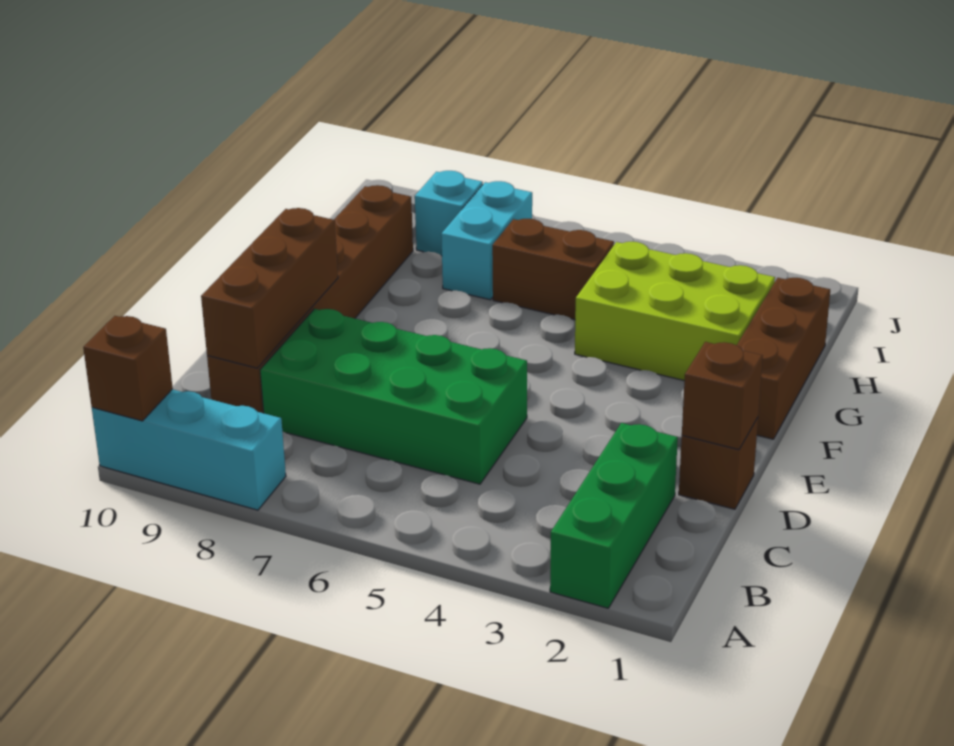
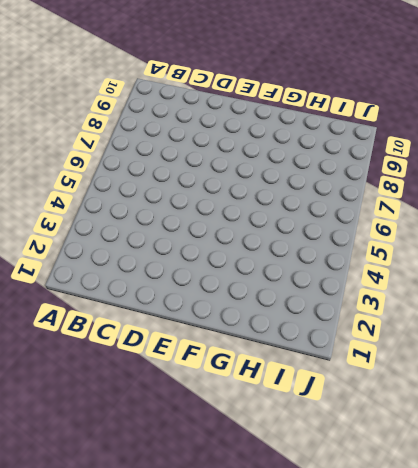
none -> green brick A2:C2 level 1
none -> cyan brick A8:A10 level 1
none -> green brick C5:D8 level 1

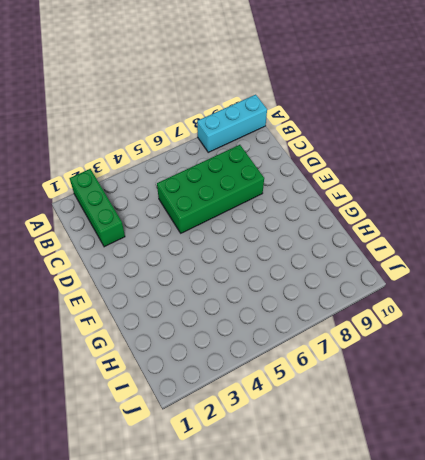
none -> brown brick C9:H9 level 1
none -> brown brick D1 level 1
none -> brown brick F1:H1 level 1

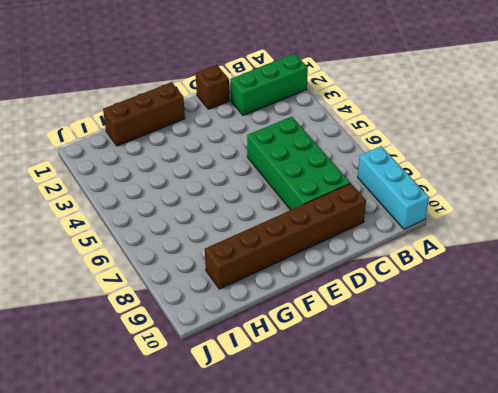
none -> lime brick G2:H4 level 1
none -> brown brick H5:H6 level 1
none -> cyan brick H7:I7 level 1

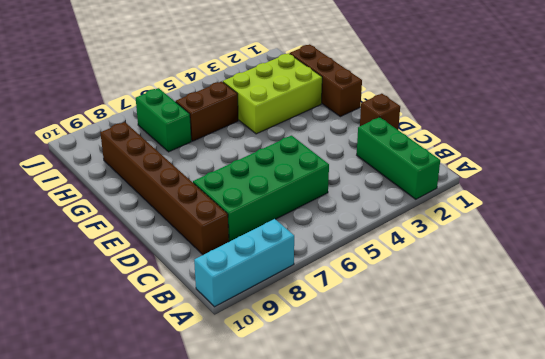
green brick H7:I7 level 1 -> cyan brick H7:I7 level 1
none -> cyan brick I8 level 1
none -> brown brick A10 level 2
none -> brown brick C9:E9 level 2

